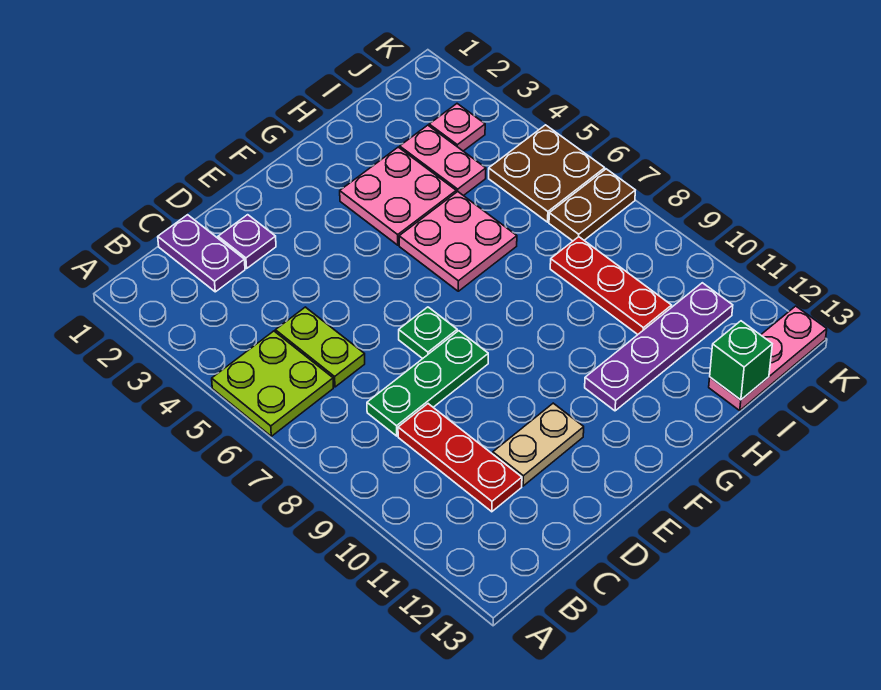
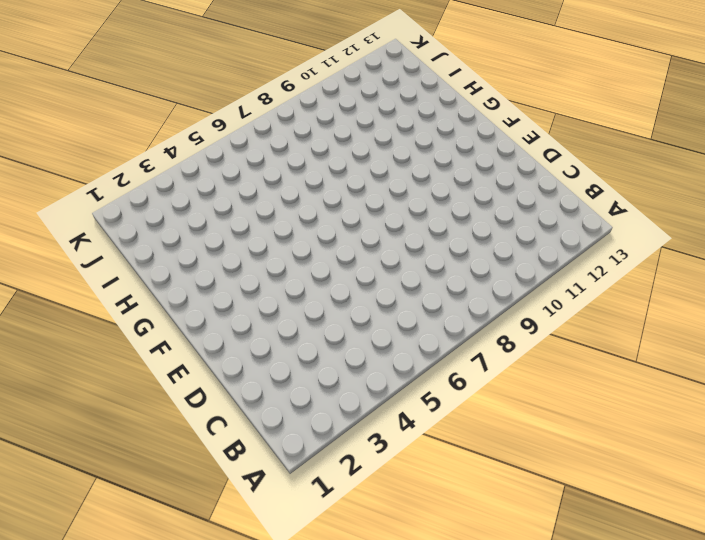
none -> lime plate A5:B6 level 1
none -> purple plate C1:C2 level 1
none -> lime plate C5:C6 level 1

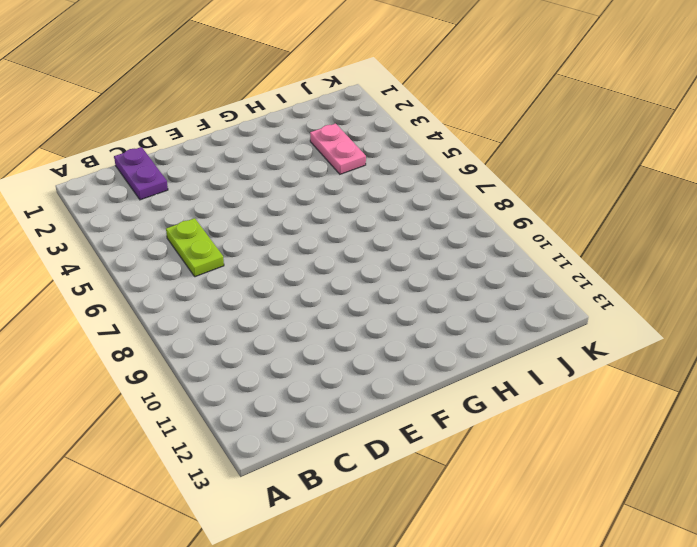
none -> lime plate A5:B6 level 1
none -> green plate C8:E8 level 1
none -> red plate C9:C11 level 1

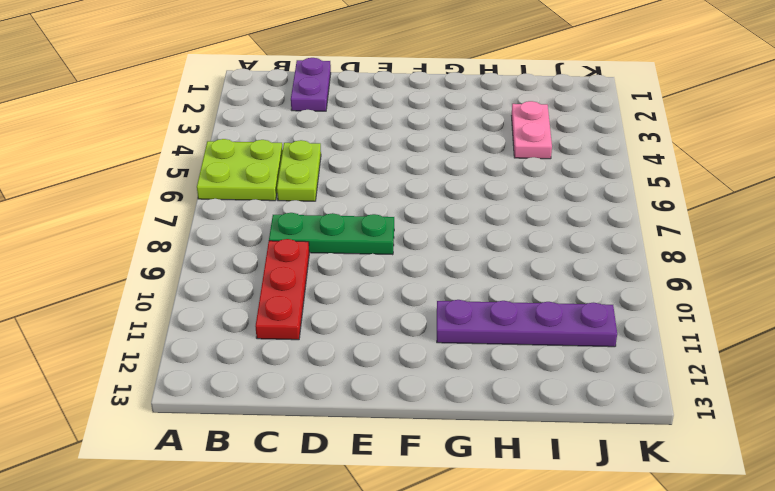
none -> purple plate D2 level 1
none -> tan plate D11:E11 level 1
none -> green plate E7 level 1

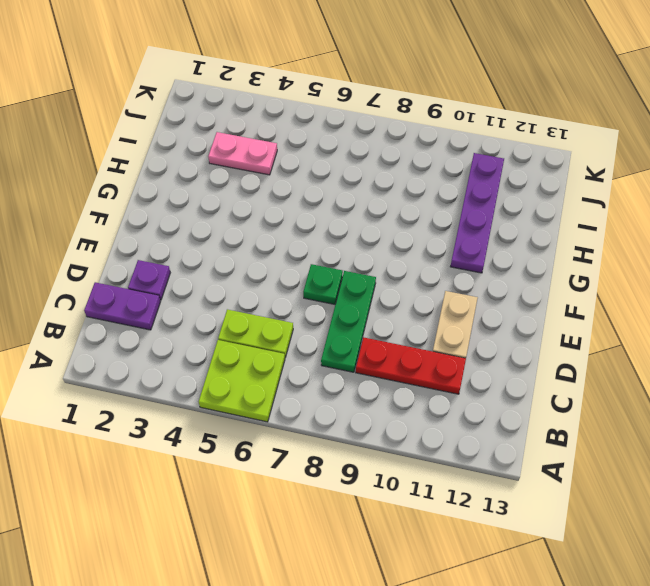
none -> pink plate G3:H4 level 1
none -> pink plate G5:H6 level 1
none -> red plate I8:I10 level 1

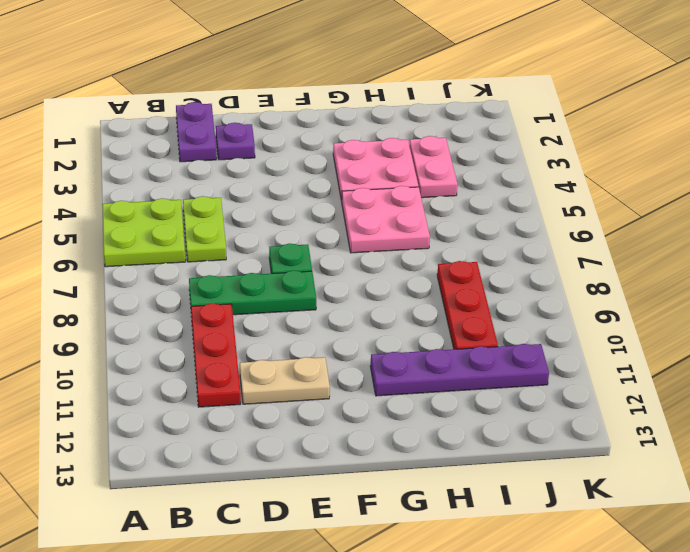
none -> pink plate I13:K13 level 1
none -> pink plate J3 level 1
none -> brown plate J5:K6 level 1

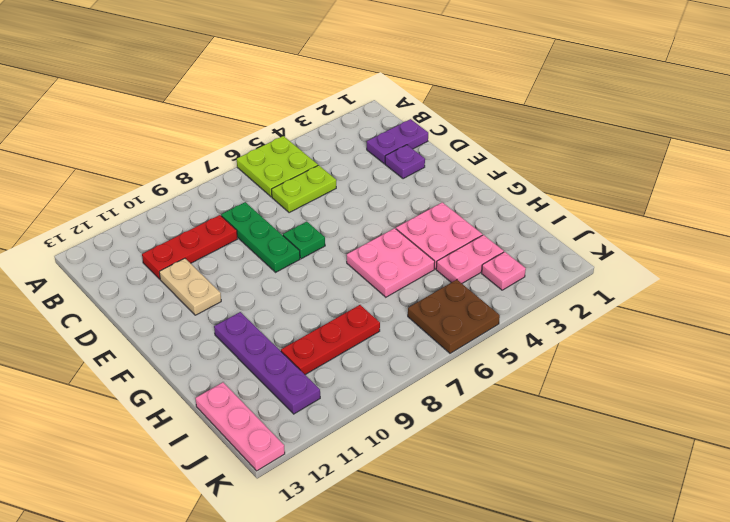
none -> brown plate J7:K7 level 1
none -> green brick I13 level 2

